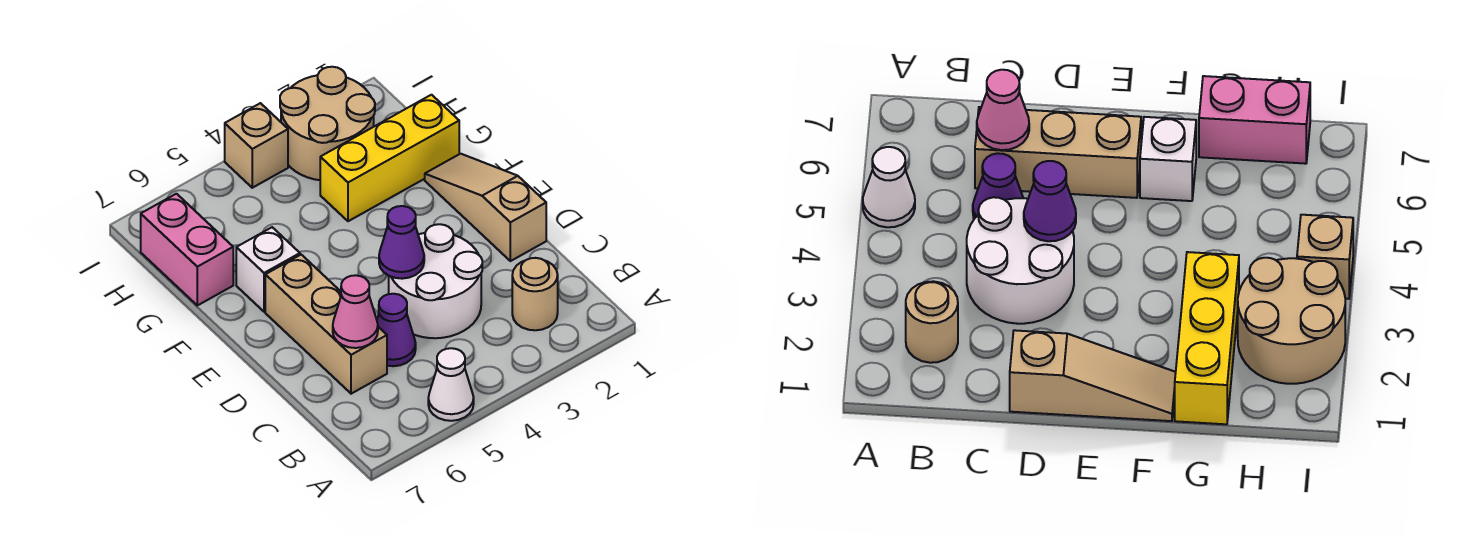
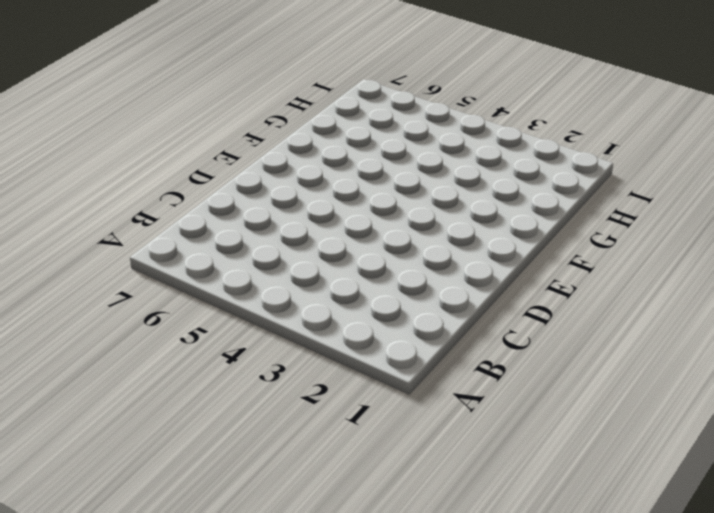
none -> white cone A5 level 1
none -> tan round brick B2 level 1
none -> white round brick C3:D4 level 1

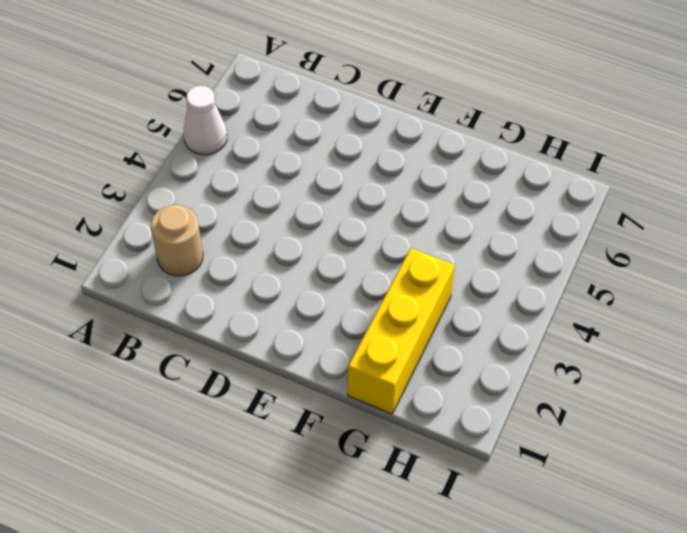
none -> white round brick C3:D4 level 1
none -> purple cone C5 level 1
none -> tan brick C6:E6 level 1

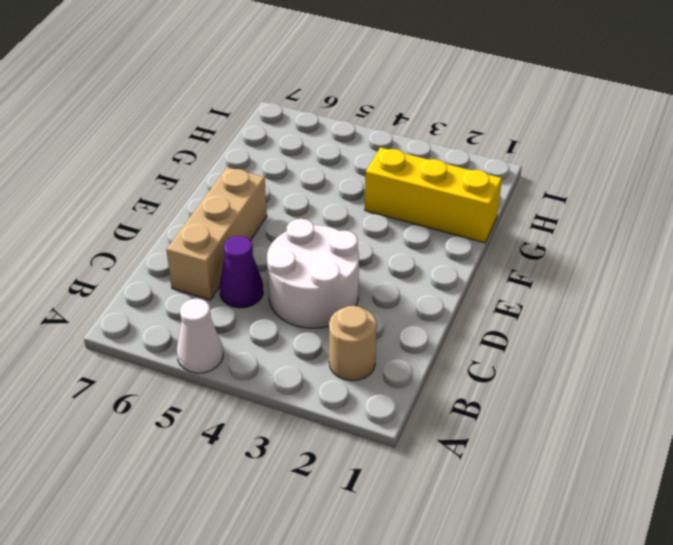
none -> tan slope D1:F1 level 1 top D
none -> white brick F6 level 1
none -> pink brick G7:H7 level 1

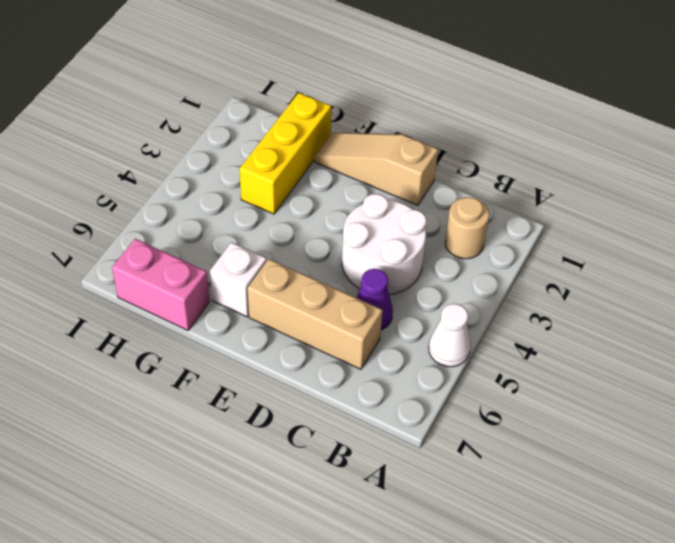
none -> tan round brick H2:I3 level 1
none -> tan brick I4 level 1
none -> pink cone C6 level 2

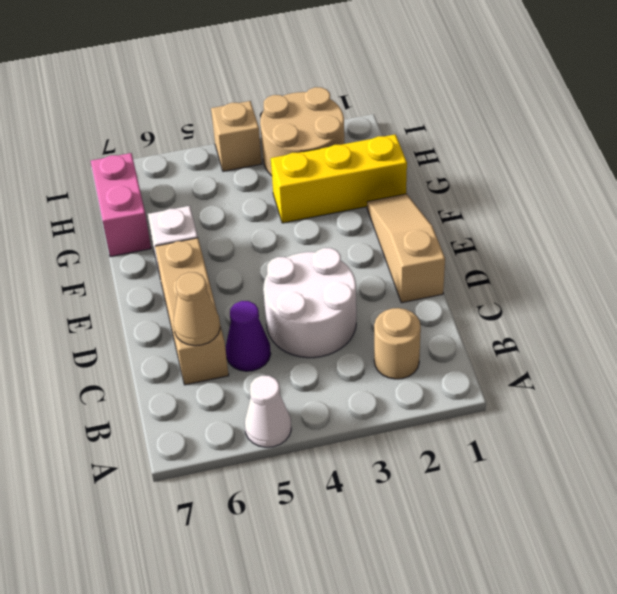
tan cone C6 level 2 -> pink cone C6 level 2
none -> purple cone D4 level 2

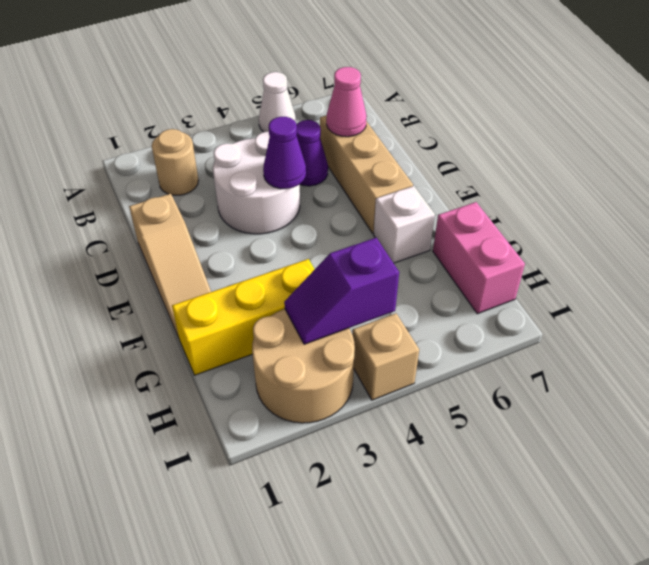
purple slope H3:H4 level 2 top 4 -> none

